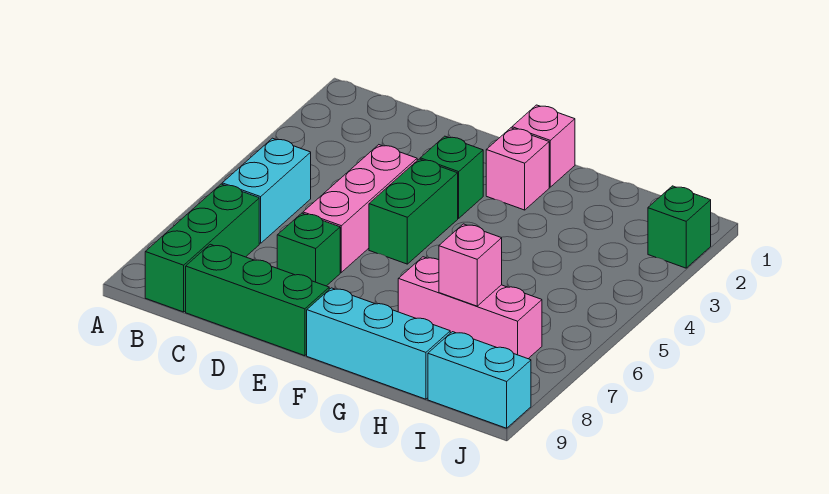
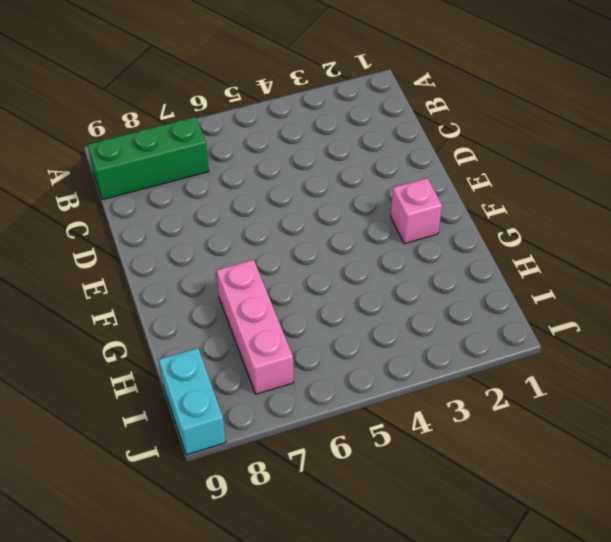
none -> cyan brick B5:B6 level 1
none -> green brick C9:E9 level 1
none -> pink brick D4:D6 level 1

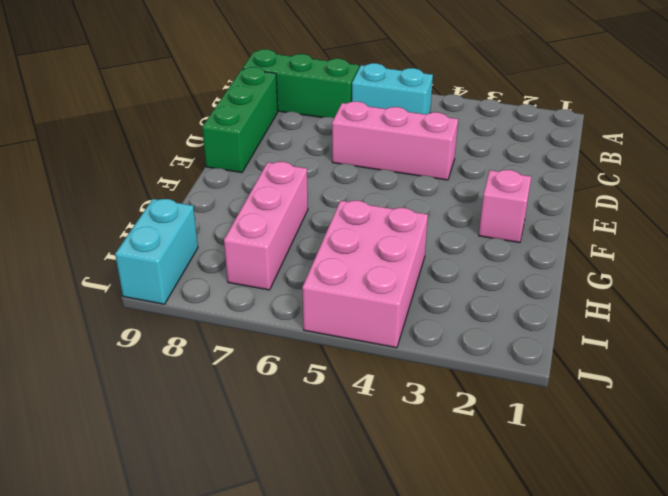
pink brick H4:J5 level 1 -> none
none -> green brick D7 level 1
none -> green brick E3 level 1
none -> green brick E4:E5 level 1

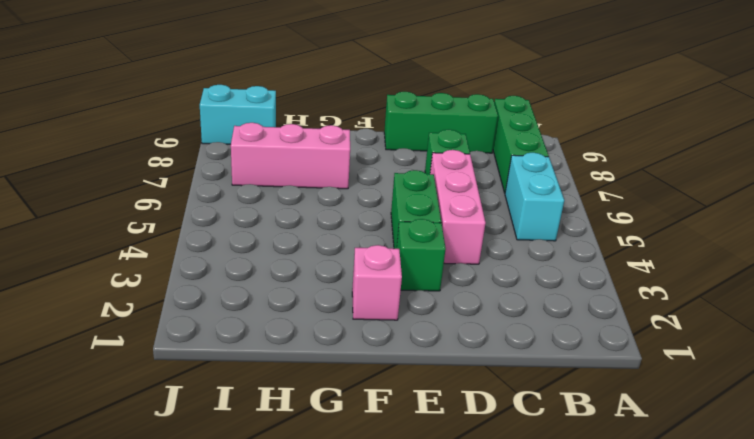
none -> pink brick F1 level 1
none -> cyan brick F9:H9 level 1
none -> green brick J2 level 1

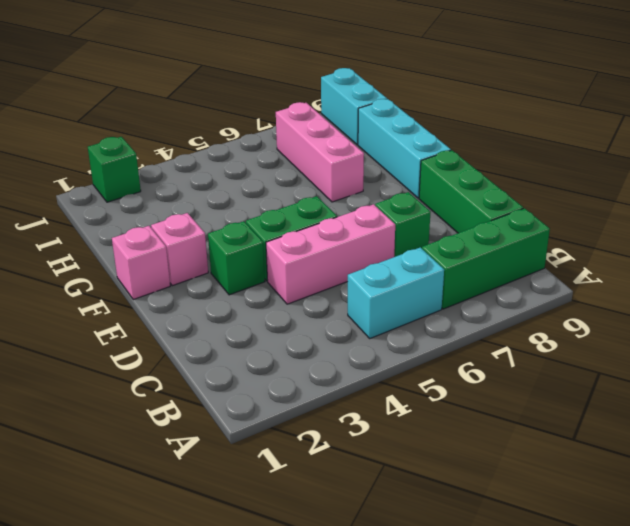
none -> pink brick H7 level 2

